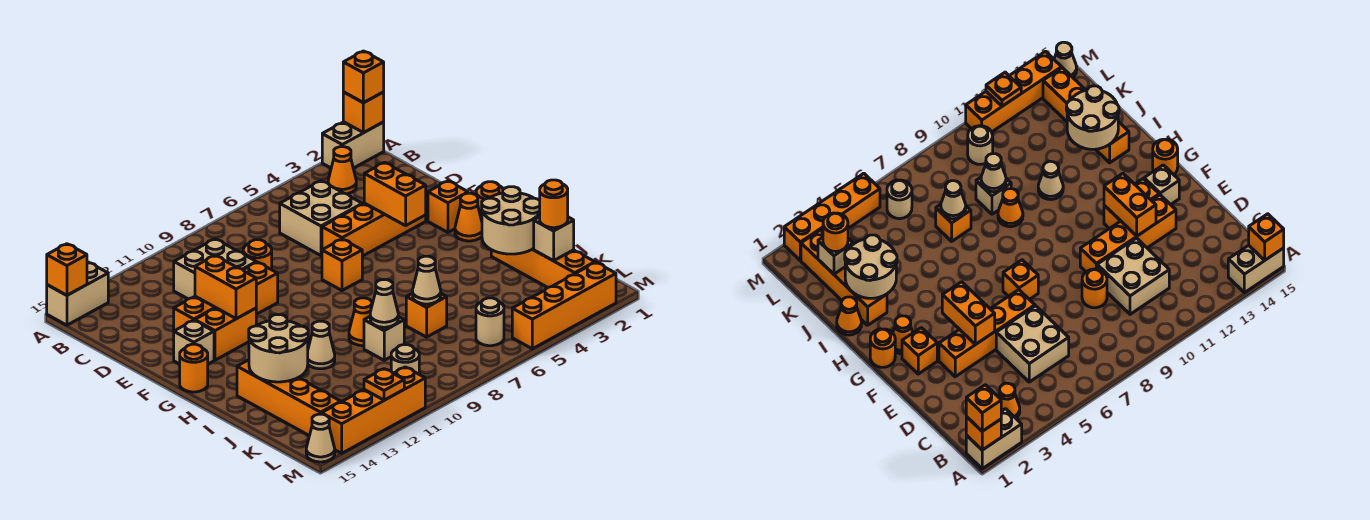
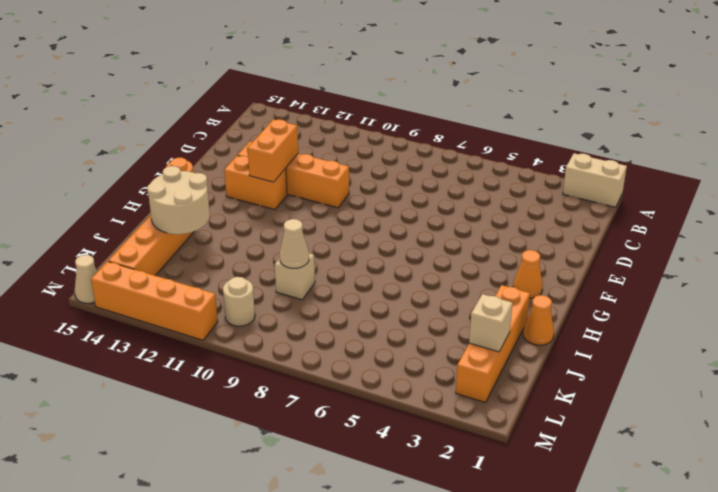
none -> tan brick A14:A15 level 1
none -> orange cone B3 level 1
none -> tan brick C5:D6 level 1
none -> tan brick C10:D11 level 1

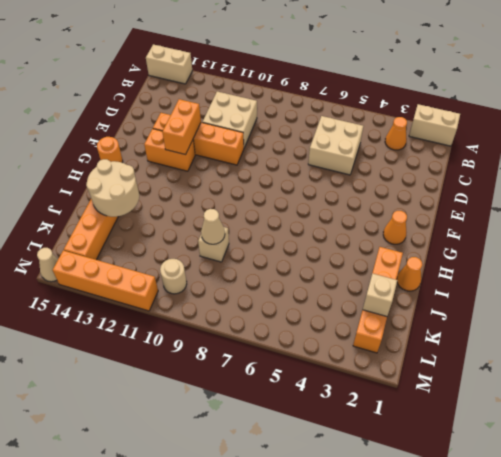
none -> orange round brick D9 level 1
none -> orange brick E3:E6 level 1
none -> orange brick F2 level 1
none -> orange brick F7 level 1

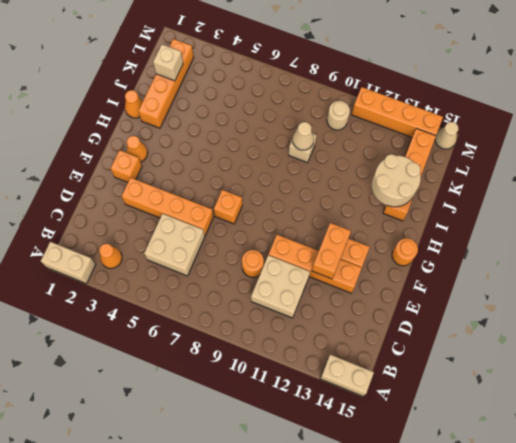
none -> tan brick F14 level 1
none -> orange round brick G1 level 1
none -> orange cone I9 level 1
none -> tan cone I11 level 1

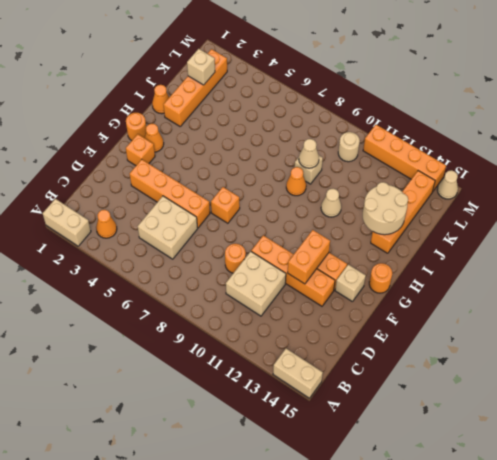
none -> orange brick J7 level 1
none -> tan round brick L6 level 1
none -> orange brick M2:M5 level 1
none -> orange brick A1 level 2

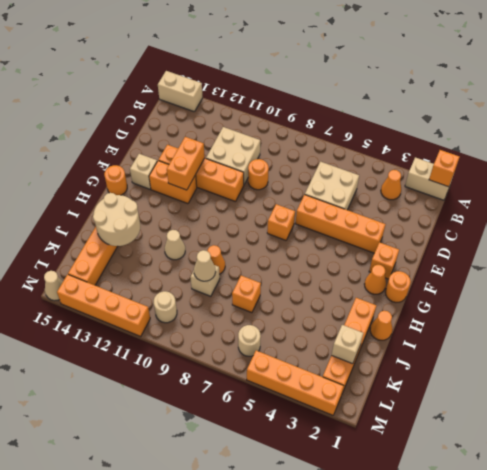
none -> orange brick A15 level 2
none -> orange brick E4:F4 level 2
none -> tan round brick I2:J3 level 2
none -> tan cone J7 level 2

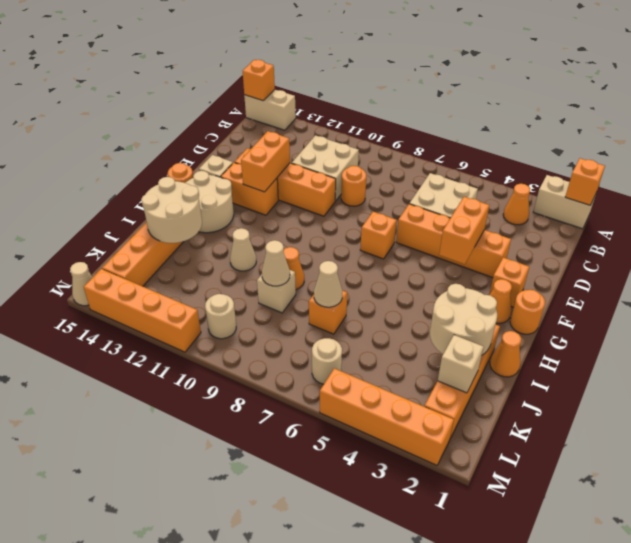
tan round brick G13:H14 level 1 -> none
none -> orange plate M12 level 2
none -> orange brick A1 level 3
none -> orange round brick K2 level 3

